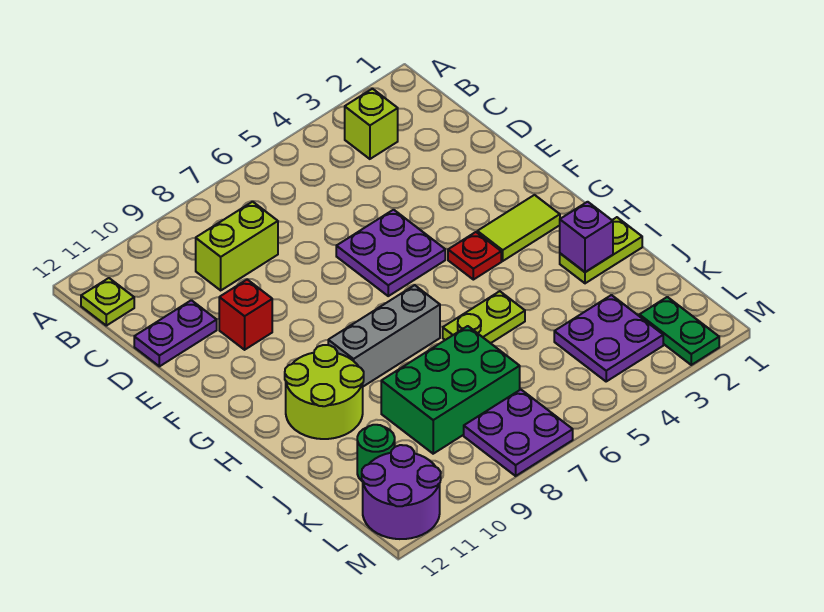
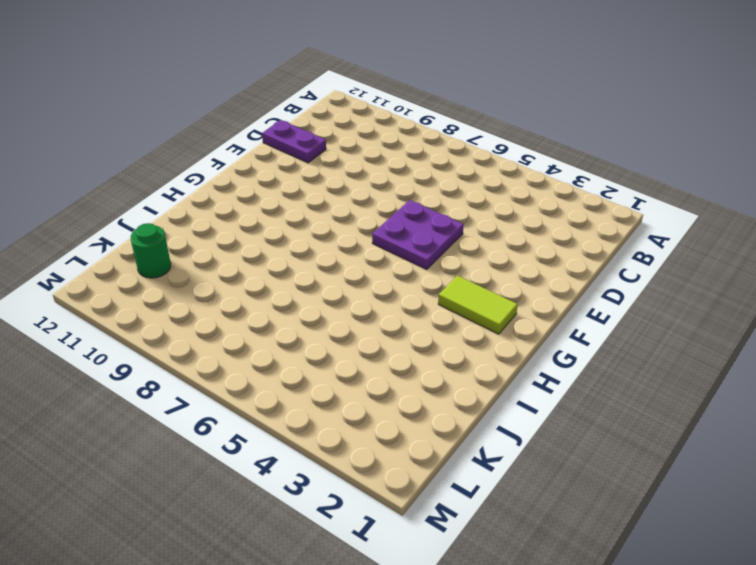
none -> lime brick B3 level 1
none -> lime plate B12 level 1
none -> lime brick C8:C9 level 1

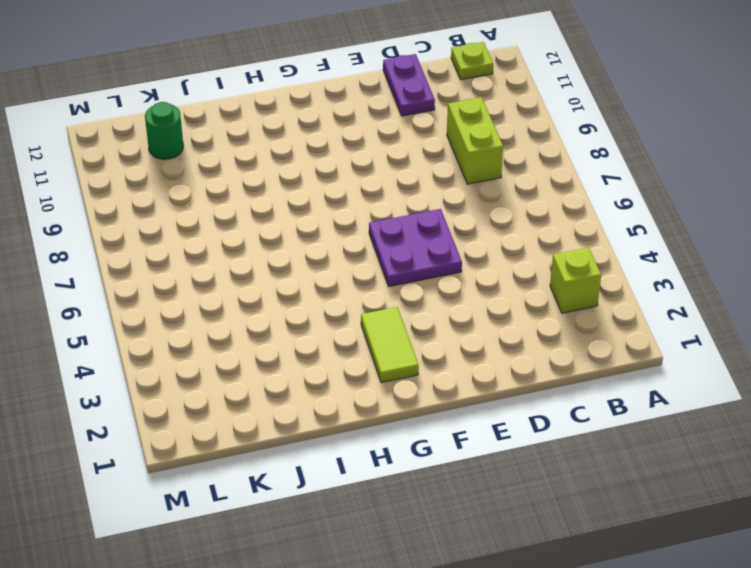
none -> red brick E10 level 1
none -> red plate G4 level 1
none -> grey brick H7:H9 level 1

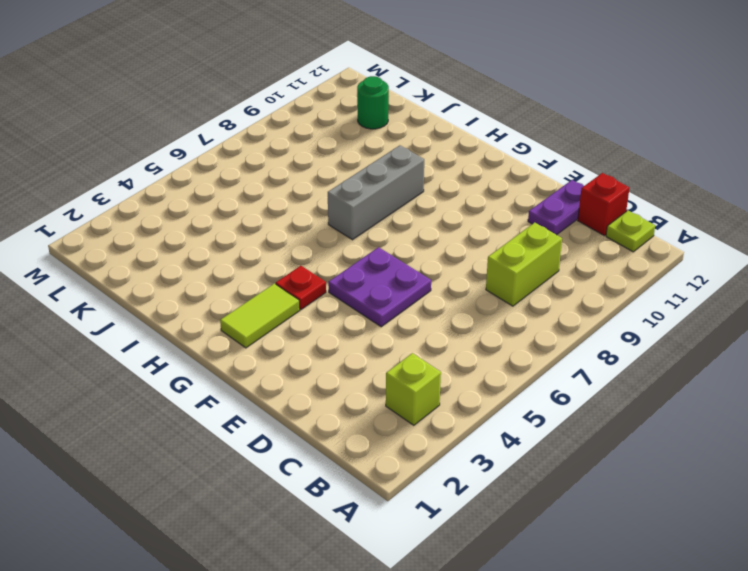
red brick C12 level 1 -> red brick E10 level 1
none -> lime round brick H10:I11 level 1
none -> lime plate I1:I2 level 1
none -> lime plate I5:I6 level 1

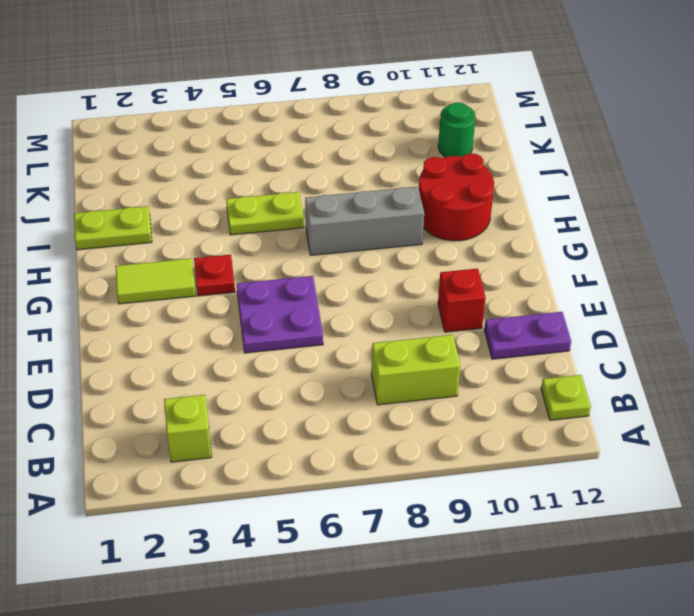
red round brick H10:I11 level 1 -> lime round brick H10:I11 level 1
none -> green brick J7:K9 level 1
none -> purple plate K3:L4 level 1
none -> green plate L2:M2 level 1

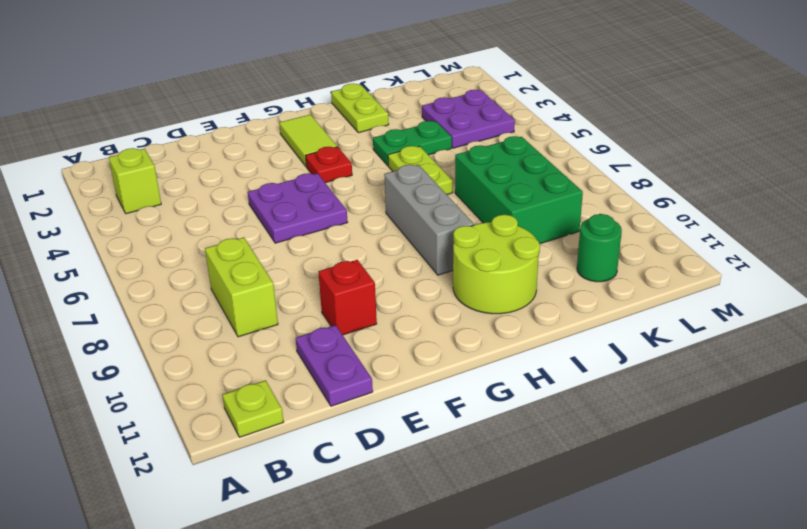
green plate I4:J4 level 1 -> green plate L2:M2 level 1
none -> purple plate L7:M8 level 1
none -> purple round brick L11:M12 level 1
none -> purple brick I2 level 2

